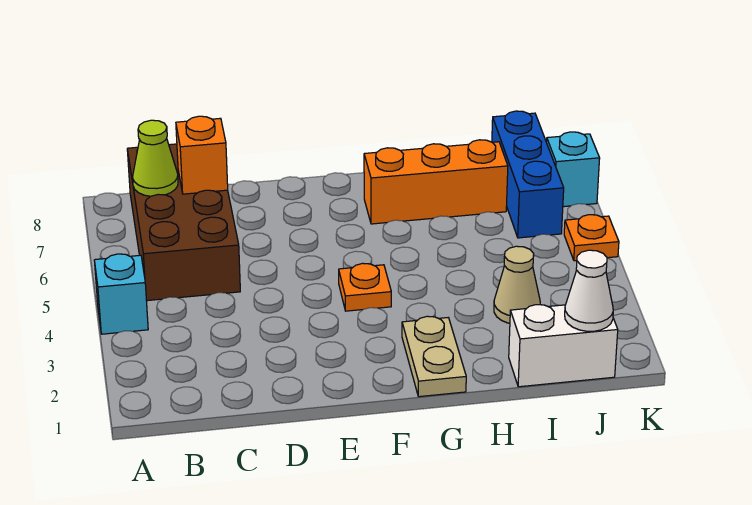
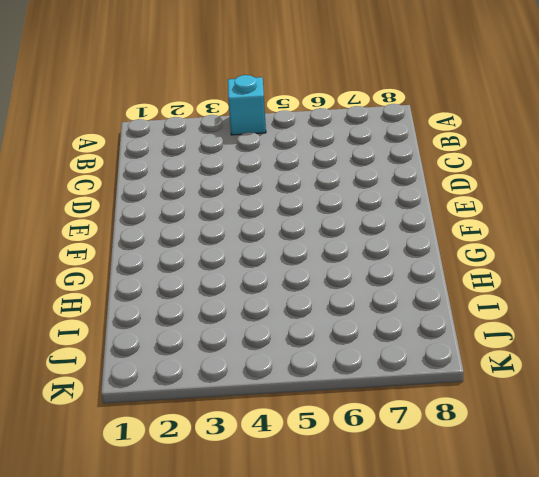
none -> brown brick B5:C8 level 1
none -> orange plate F4 level 1
none -> tan plate G1:G2 level 1

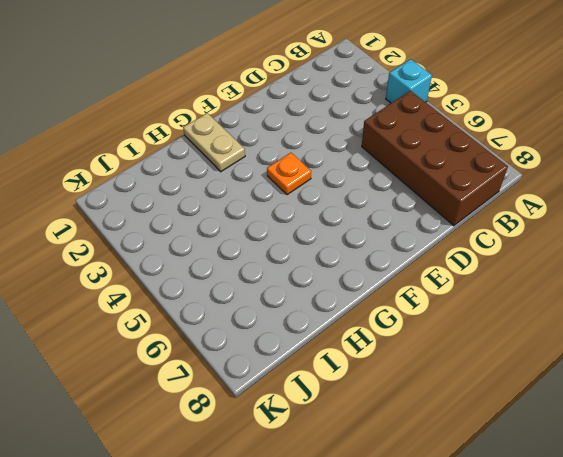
none -> orange brick G7:I7 level 1
none -> white brick I1:J1 level 1
none -> tan cone I3 level 1

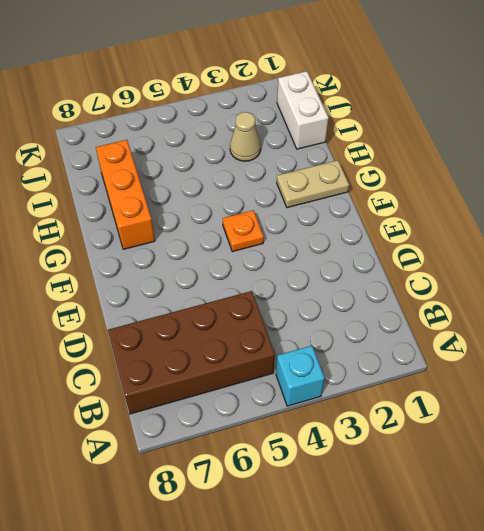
none -> blue brick J6:J8 level 1
none -> orange plate K5 level 1
none -> cyan brick K7 level 1

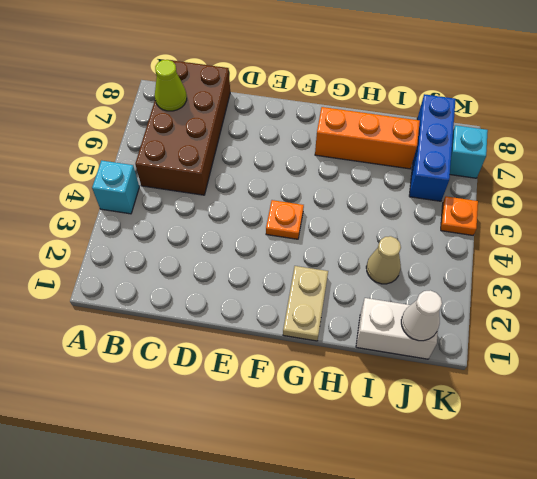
none -> orange brick C7 level 2

